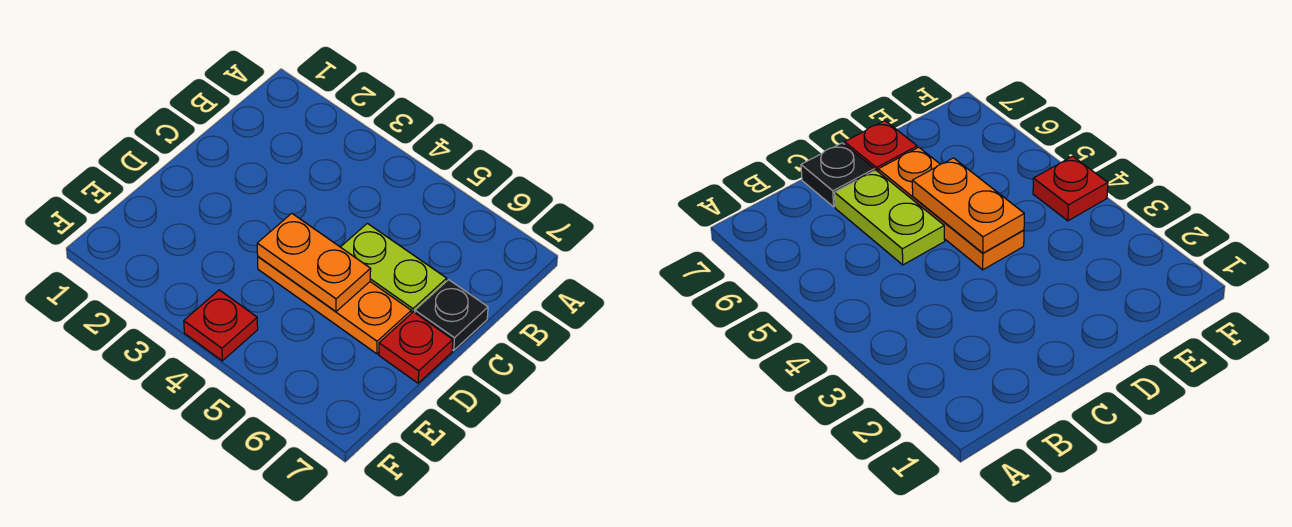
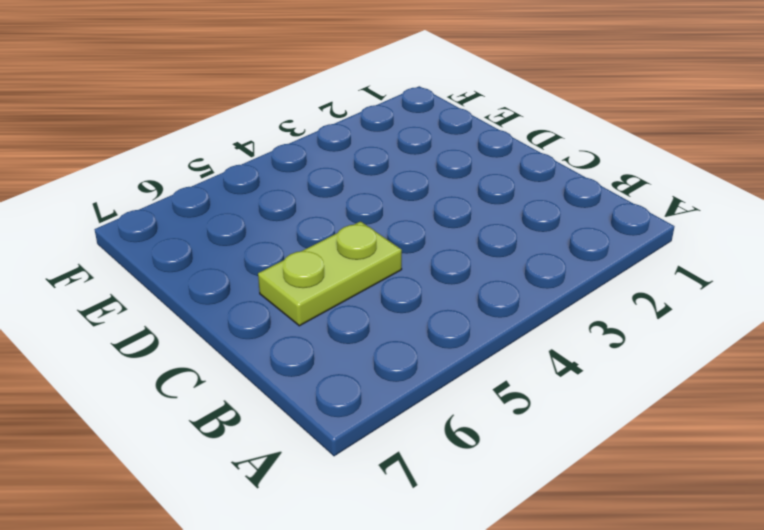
none -> black plate C7 level 1
none -> orange plate D4:D6 level 1

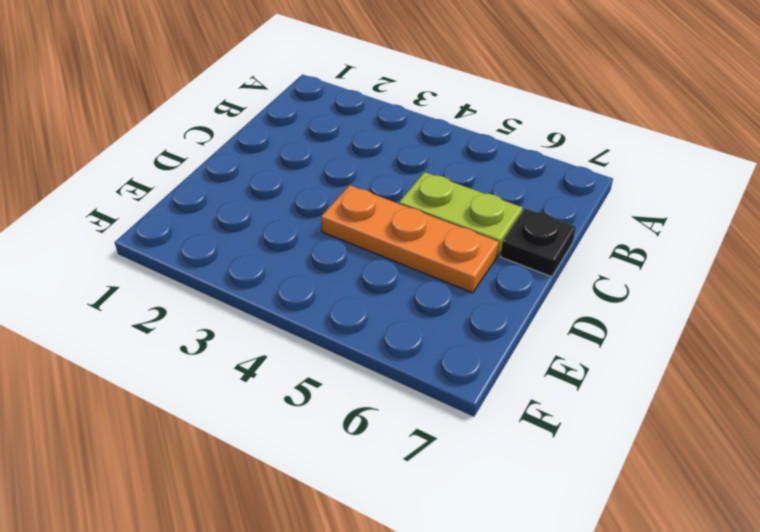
none -> red plate D7 level 1
none -> red plate F4 level 1

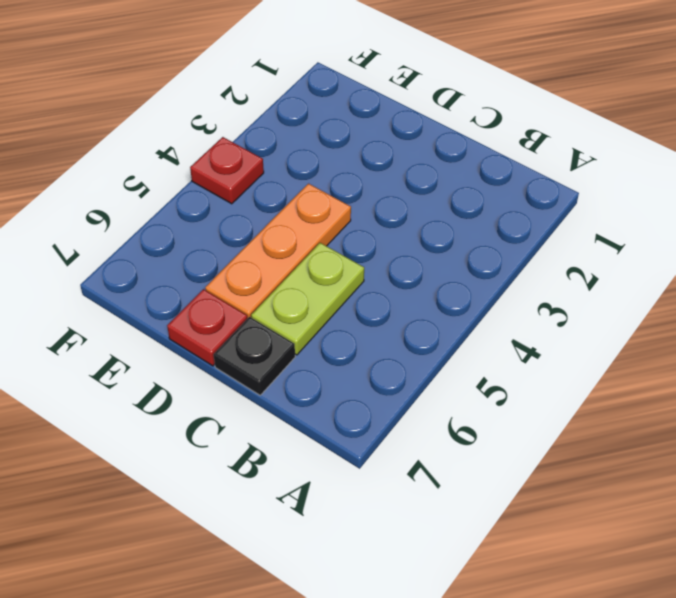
none -> orange plate D4:D5 level 2

